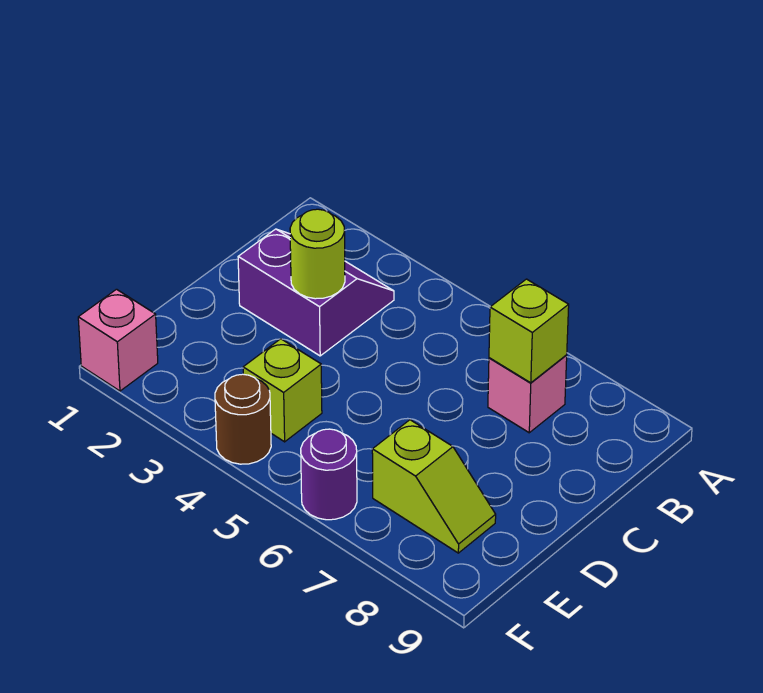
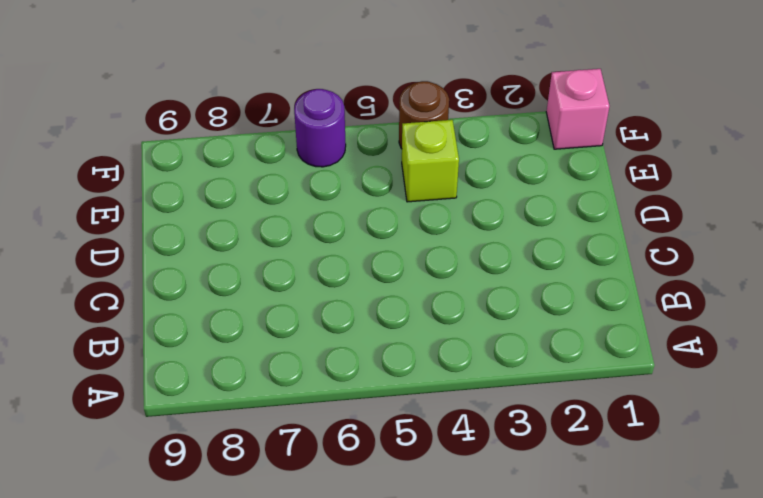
none -> purple slope B2:C3 level 1 top C
none -> pink brick B7 level 1

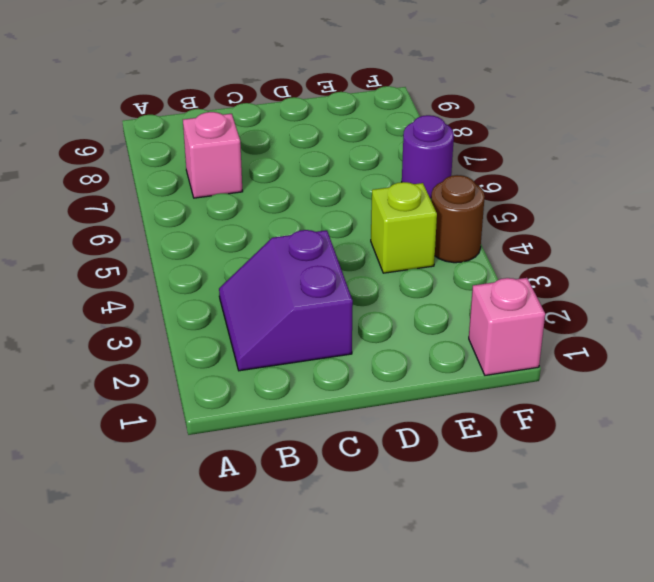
none -> lime slope E7:E8 level 1 top 7
none -> lime brick B7 level 2

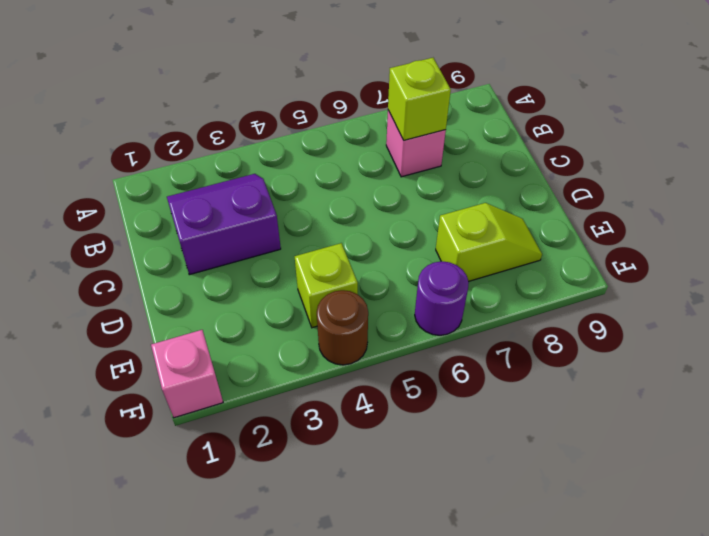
none -> lime round brick C3 level 2

